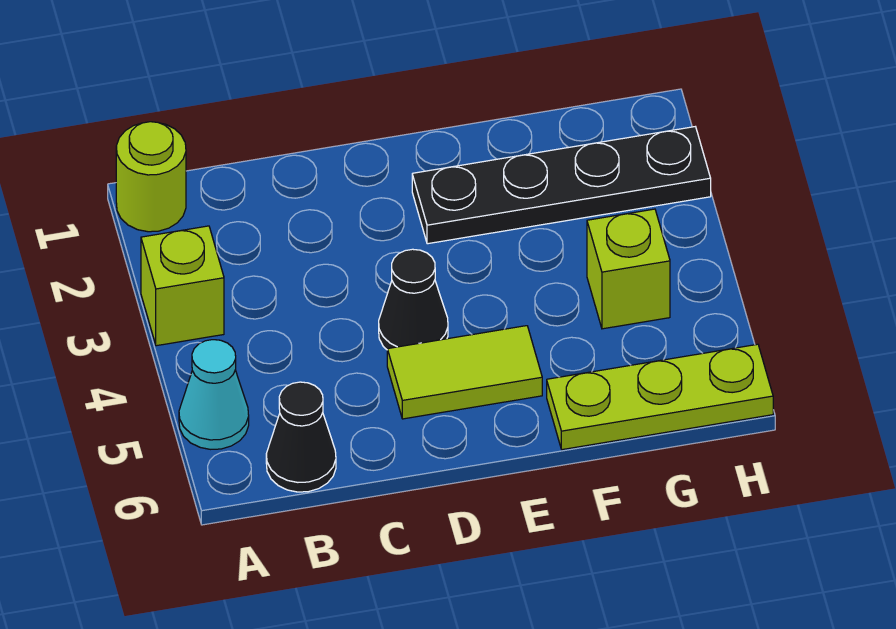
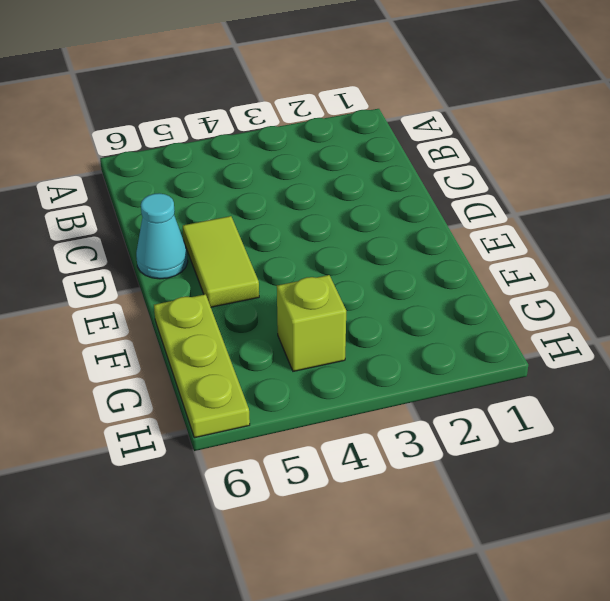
cyan cone D6 level 1 -> cyan cone A5 level 1
none -> lime round brick A1 level 1
none -> lime brick A3 level 1

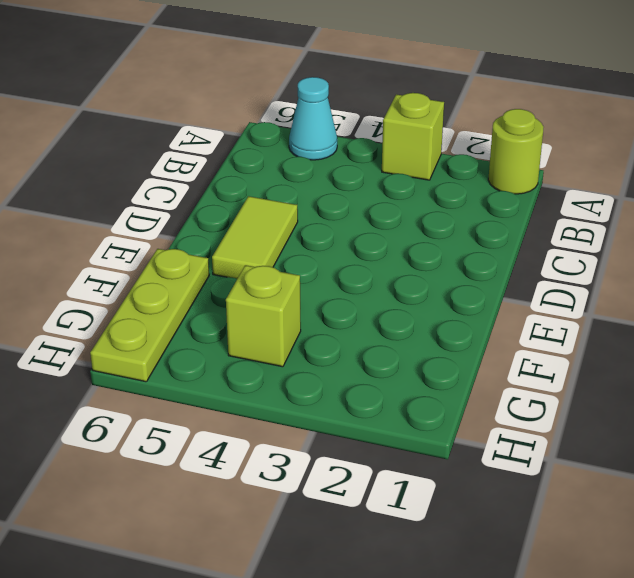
none -> black cone B6 level 1
none -> black cone D4 level 1

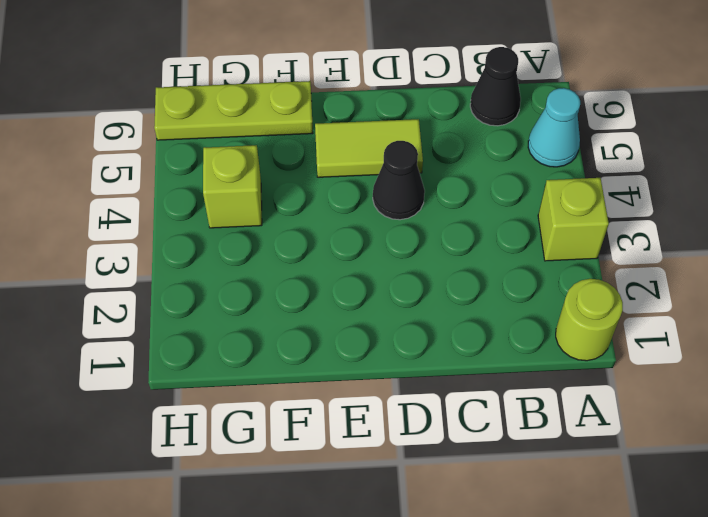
none -> black plate E2:H2 level 1

